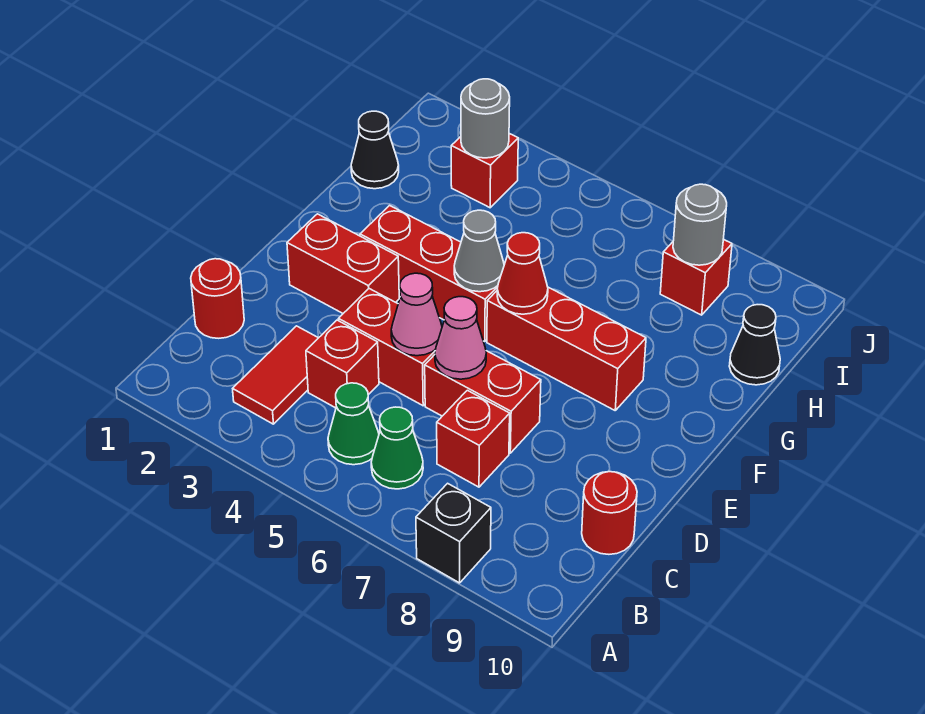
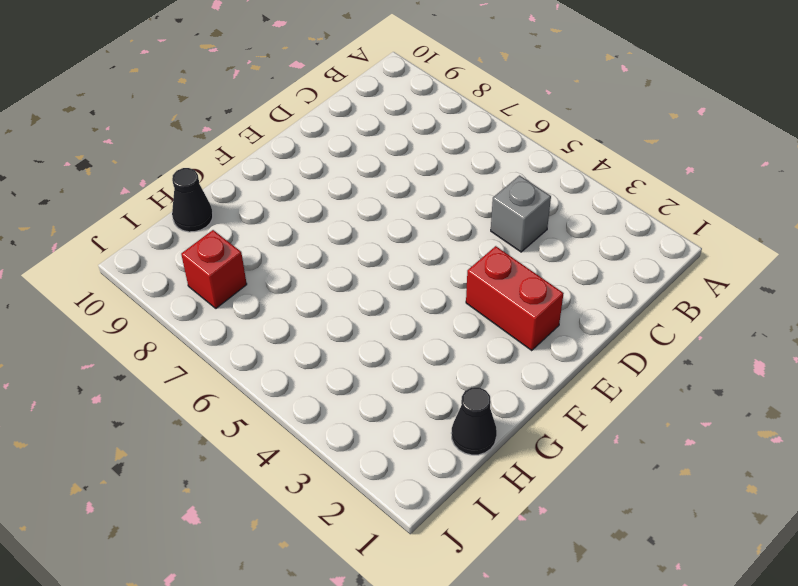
grey brick C4 level 1 -> red brick C4 level 1
none -> black brick A8 level 1
none -> red tile B3:C3 level 1
none -> green cone B5 level 1

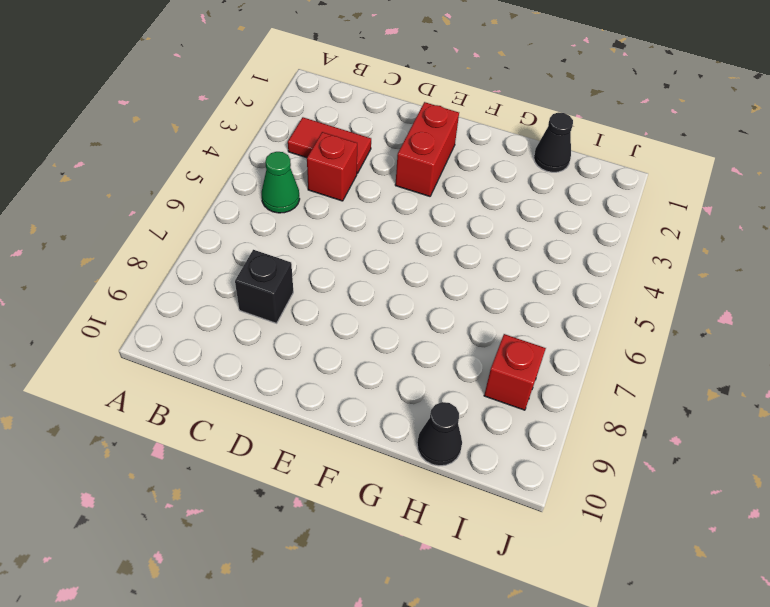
black brick C8 level 1 -> black brick A8 level 1
none -> green cone B6 level 1
none -> red round brick C1 level 1
none -> red brick C7 level 1

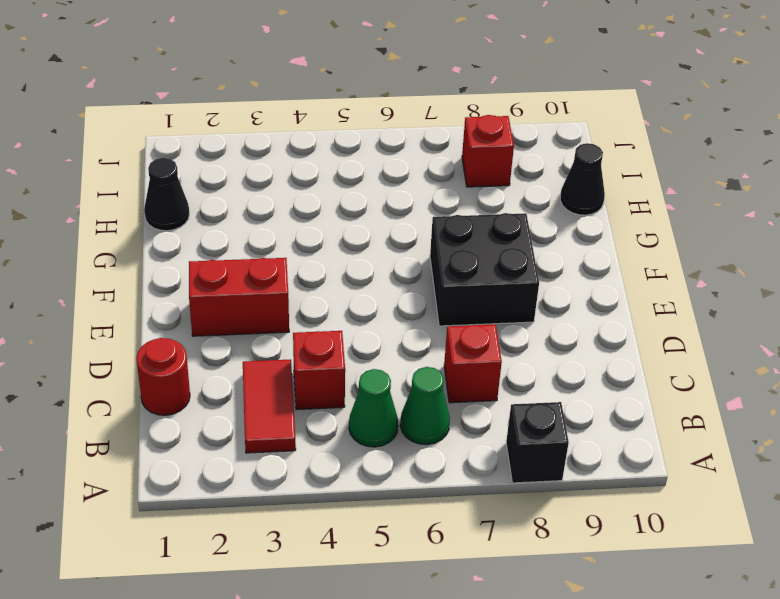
black brick E7:F8 level 1 -> red brick F6:F8 level 1
none -> red round brick C10 level 1
none -> red brick D4:D5 level 1
none -> red brick D6:D7 level 1

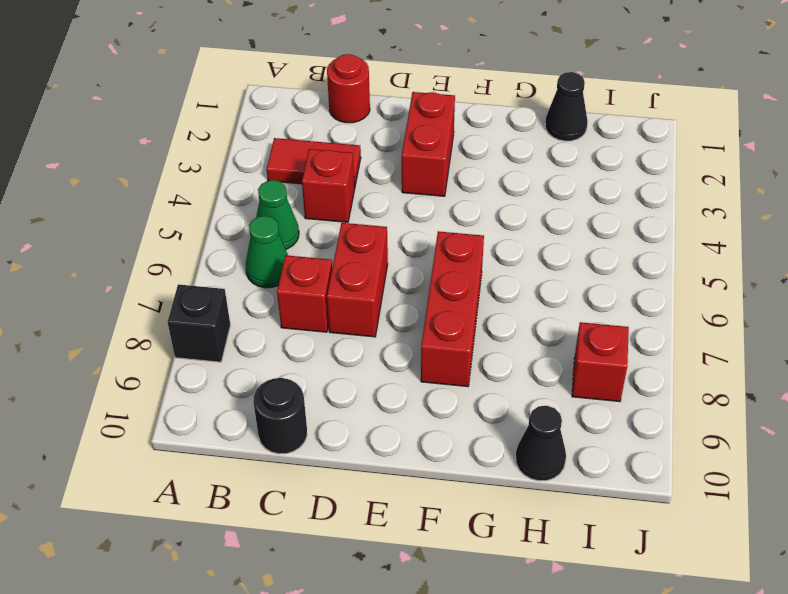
black round brick C10 level 1 -> red round brick C10 level 1
none -> red brick D4:D5 level 1
none -> red brick F3:F5 level 1
none -> red brick I3 level 1

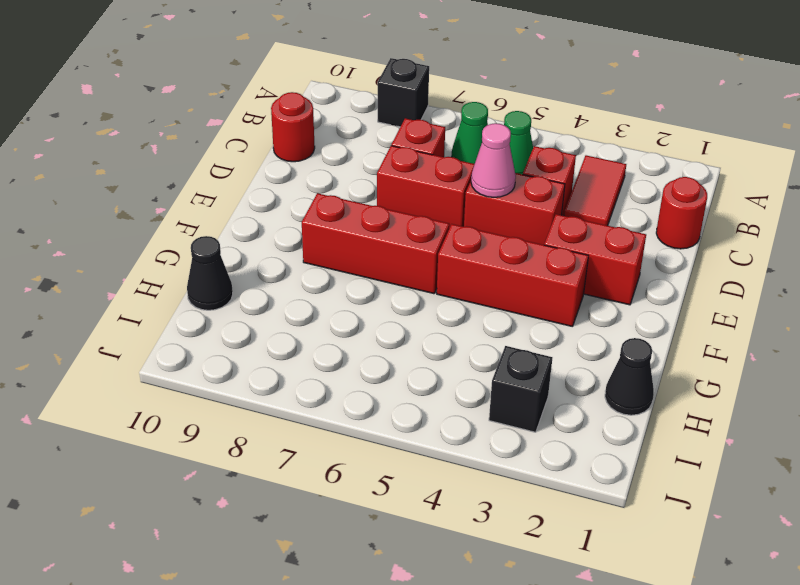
black brick I3 level 1 -> red brick I3 level 1
none -> red brick I8 level 1
none -> pink cone D6 level 2
none -> grey cone F5 level 2

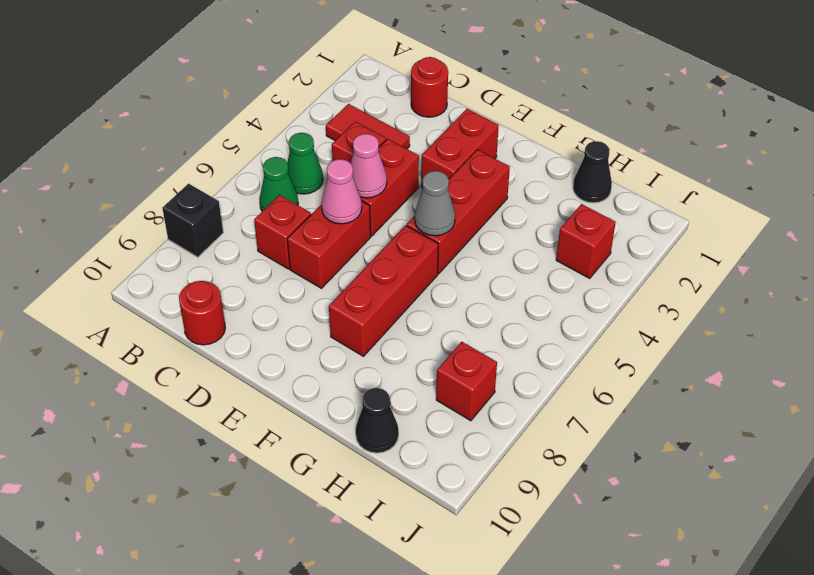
none -> red cone F6 level 2
none -> grey round brick I3 level 2
none -> grey round brick I8 level 2

